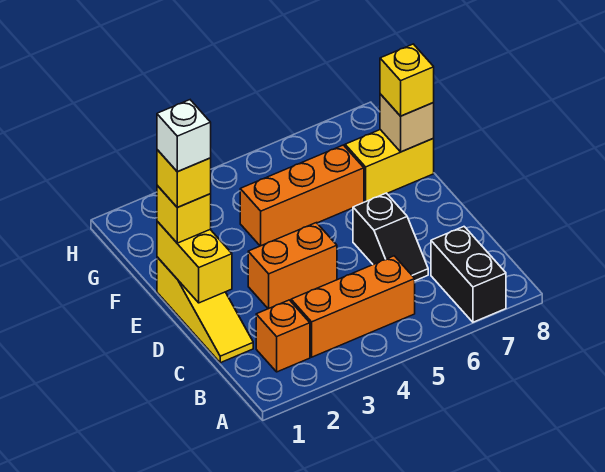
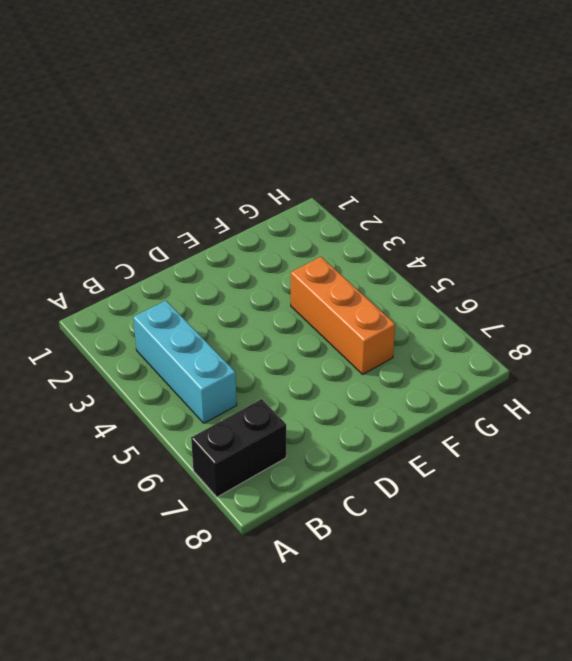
cyan brick B3:B5 level 1 -> orange brick B3:B5 level 1
none -> orange brick B2 level 1
none -> yellow slope C1:E1 level 1 top E
none -> black slope C6:D6 level 1 top D

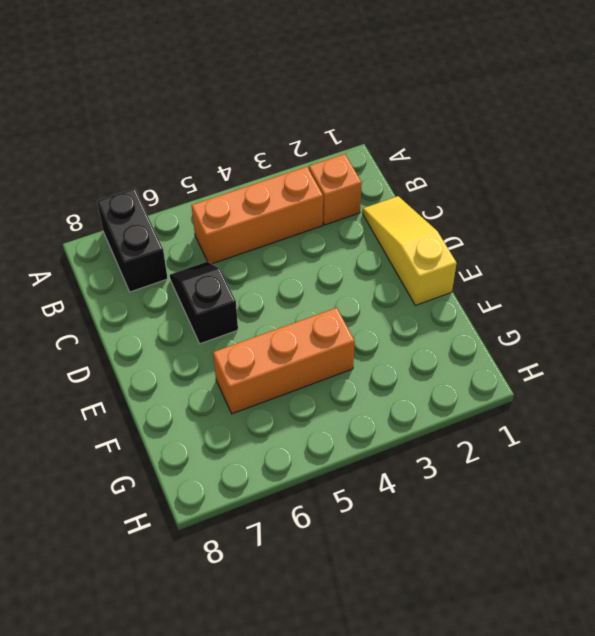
none -> orange brick D3:D4 level 1
none -> yellow brick F7:F8 level 1
none -> yellow brick D1:E1 level 2

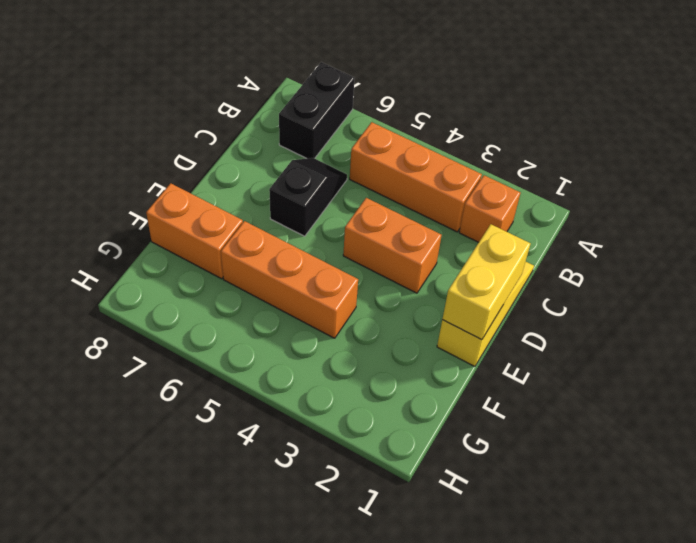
orange brick F7:F8 level 1 -> yellow brick F7:F8 level 1
none -> tan brick F8 level 2
none -> yellow brick E1 level 3
none -> yellow brick F8 level 3

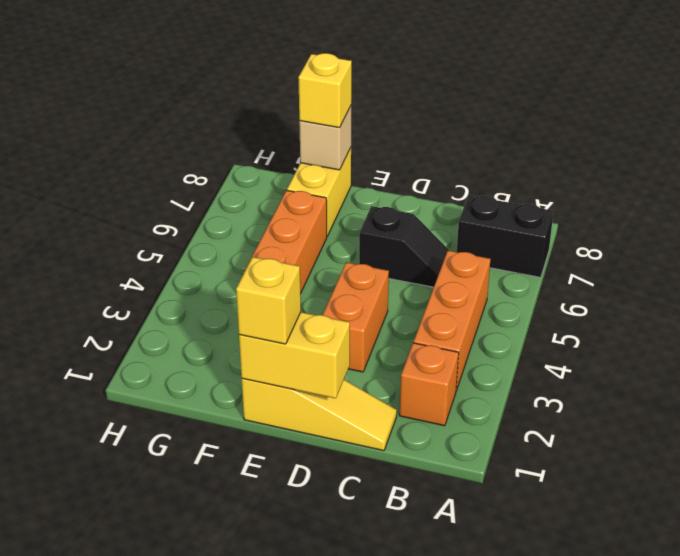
none -> yellow brick E1 level 4
none -> white brick E1 level 5

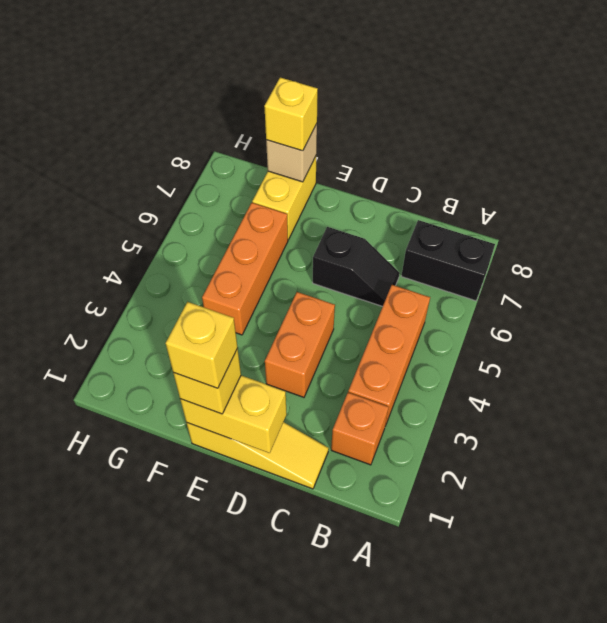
none -> white brick E1 level 5

